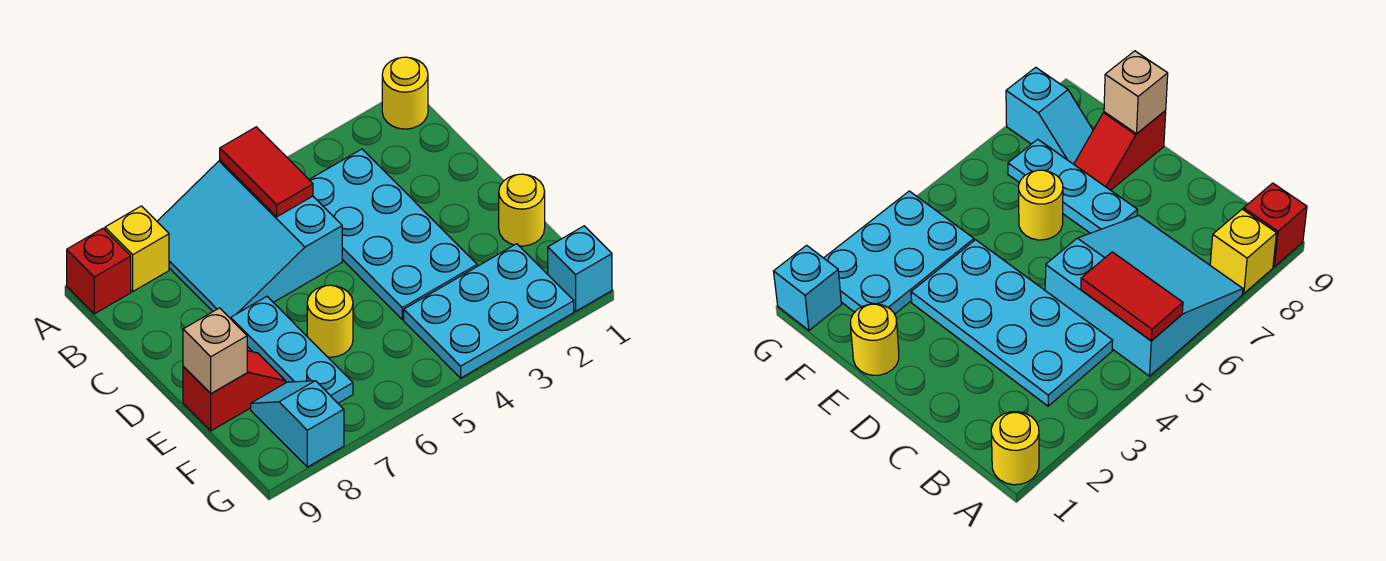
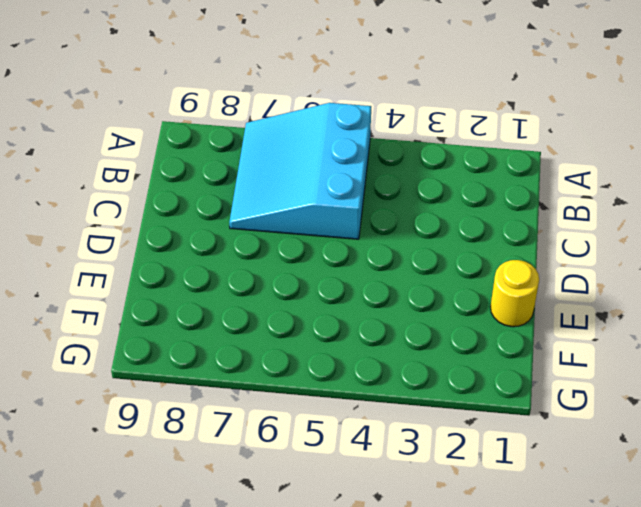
none -> yellow round brick A1 level 1
none -> yellow brick A8 level 1
none -> red brick A9 level 1

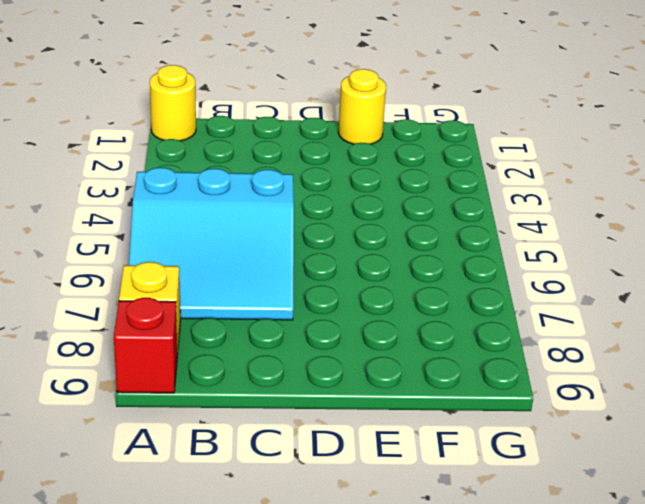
none -> cyan plate B3:E4 level 1
none -> cyan plate D7:F7 level 1
none -> yellow round brick E6 level 1

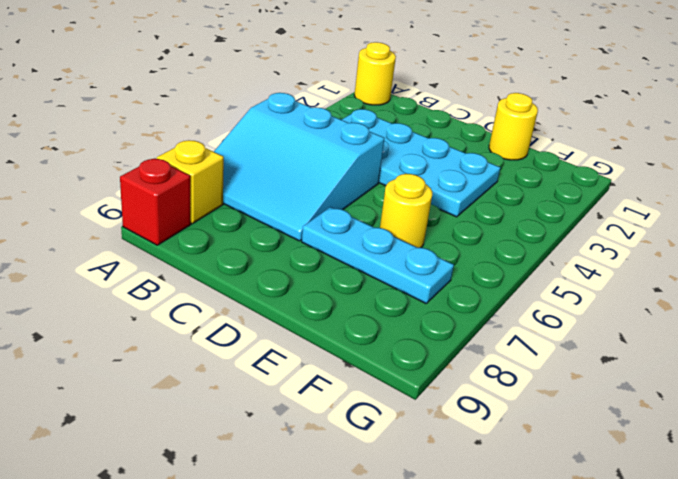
none -> red slope E8:E9 level 1 top 9
none -> cyan plate F2:G4 level 1
none -> cyan slope F8:G8 level 1 top G

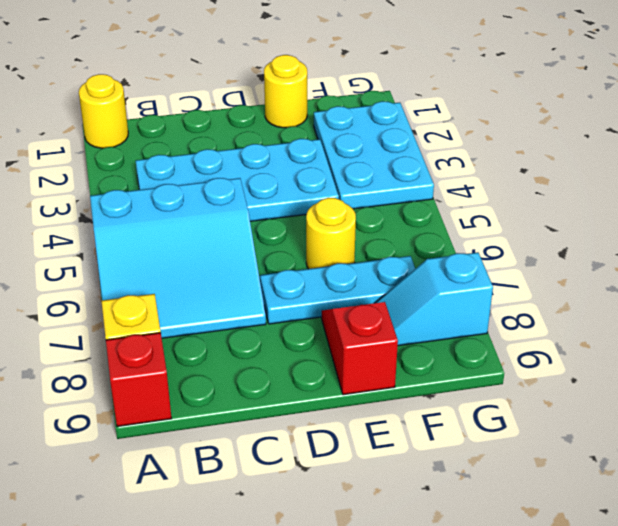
none -> cyan brick G1 level 1
none -> red tile A5:B5 level 2
none -> tan brick E9 level 2

